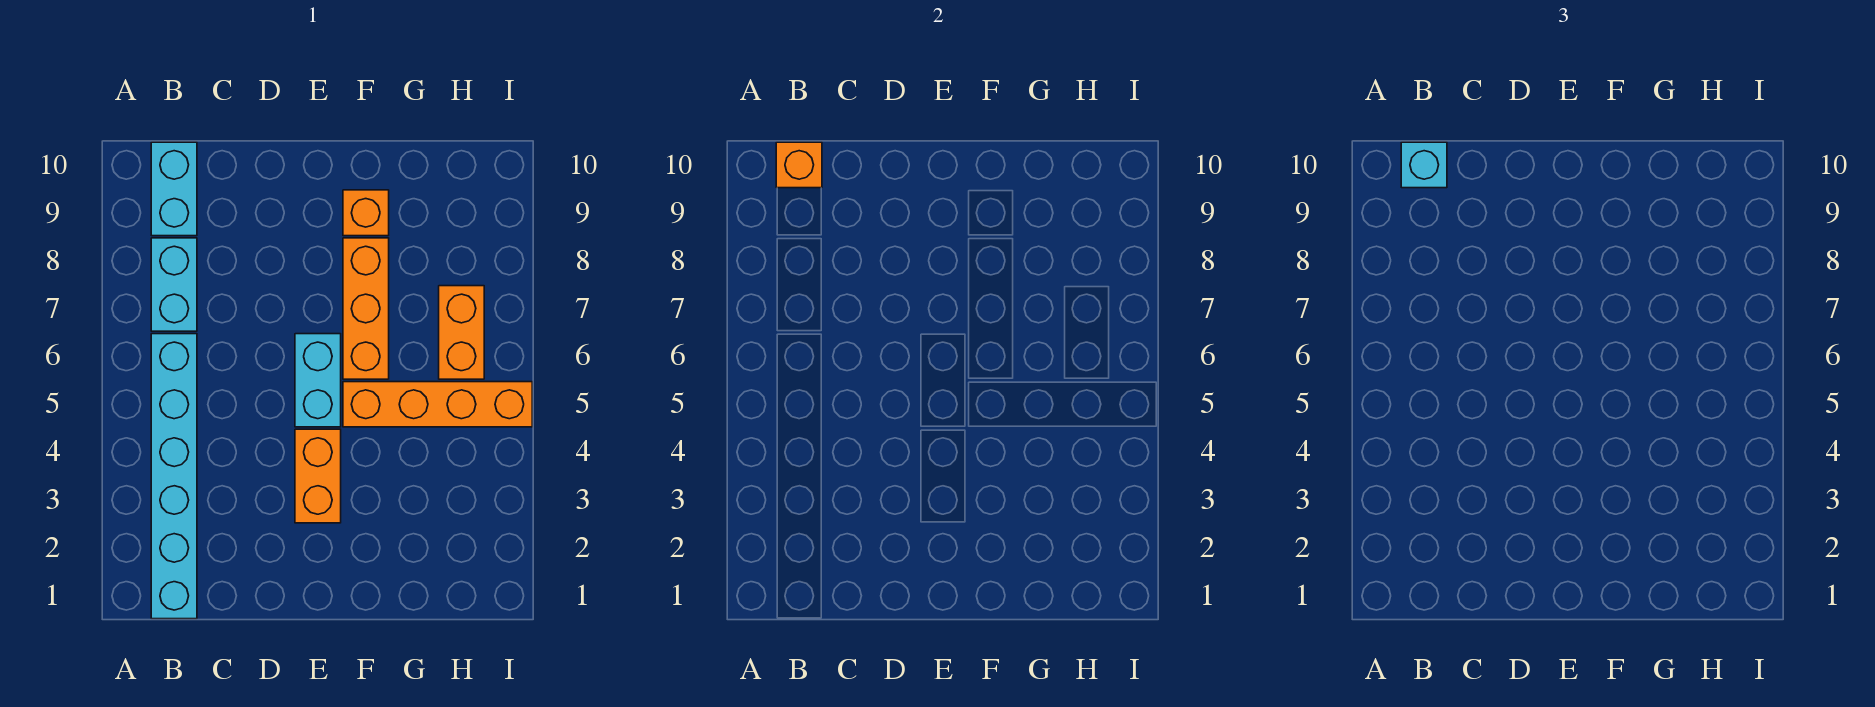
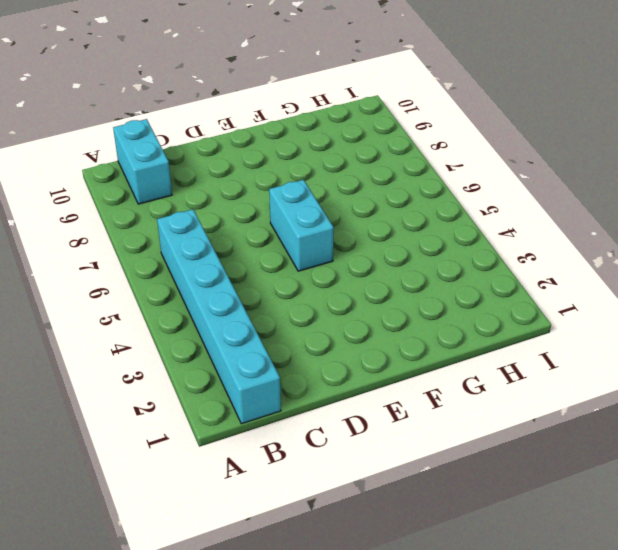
none -> cyan brick B7:B8 level 1
none -> orange brick E3:E4 level 1

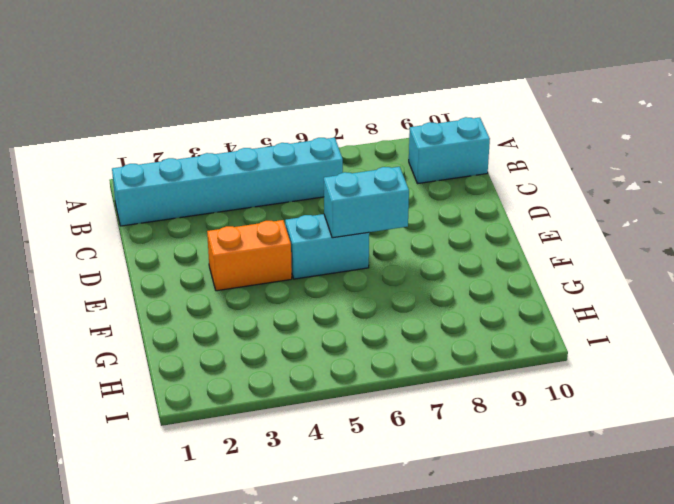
cyan brick E6:E7 level 2 -> cyan brick B7:B8 level 1
none -> orange brick F5:I5 level 1
none -> orange brick F6:F8 level 1

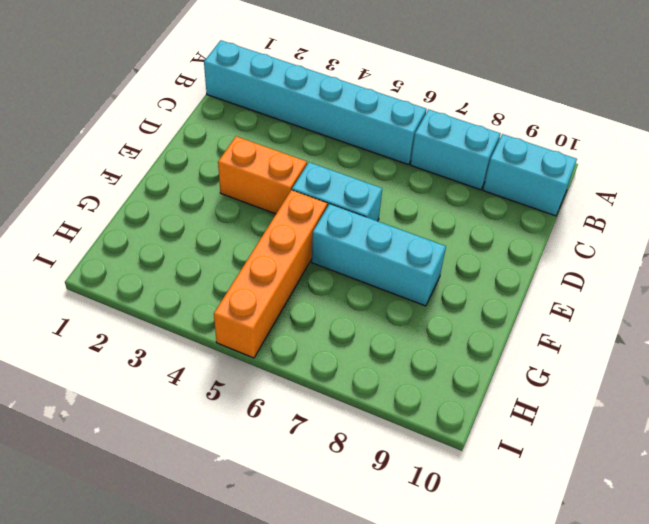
cyan brick F6:F8 level 1 -> orange brick F6:F8 level 1
none -> orange brick F9 level 1
none -> orange brick H6:H7 level 1

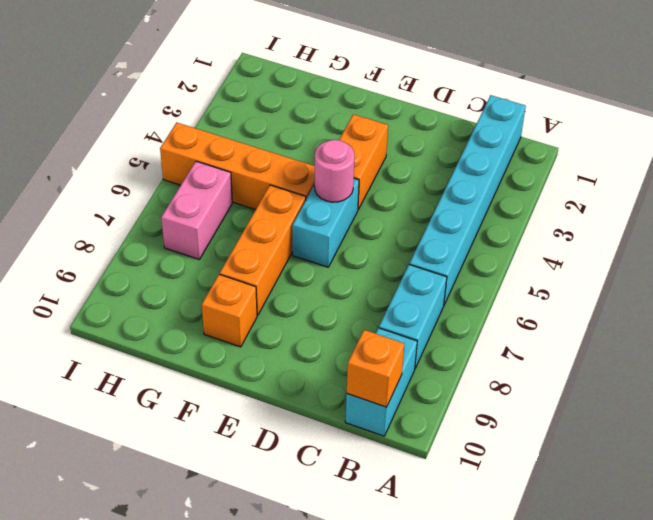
pink round brick E5 level 2 -> none
pink brick H6:H7 level 1 -> orange brick H6:H7 level 1
none -> cyan brick B10 level 3

